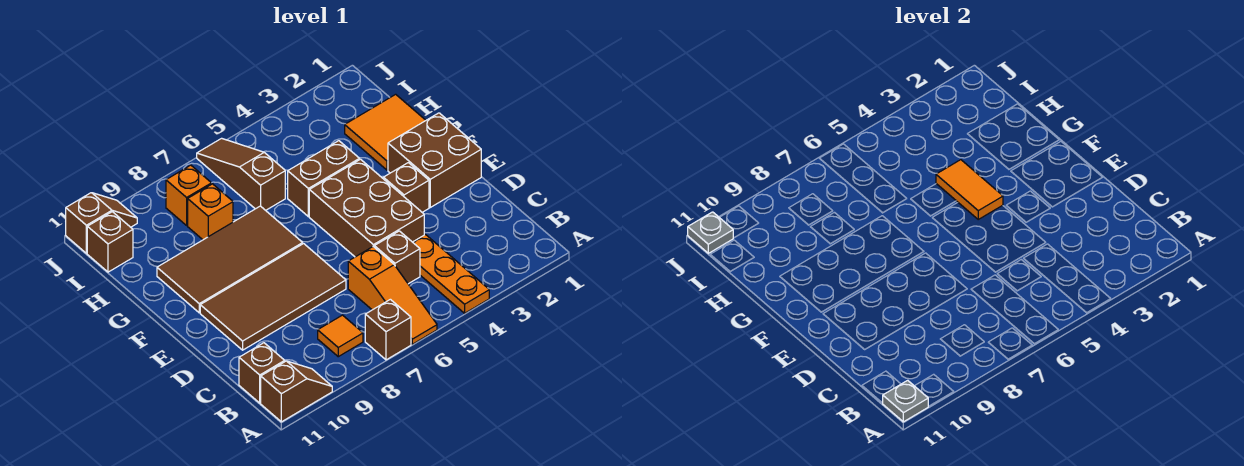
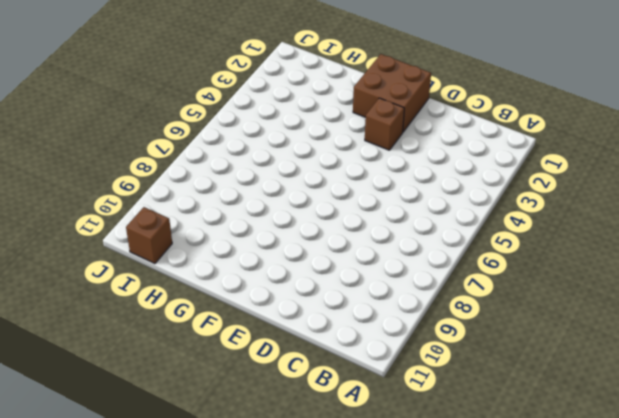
none -> orange plate A4:C4 level 1
none -> orange slope A6:C6 level 1 top C
none -> brown brick A7 level 1

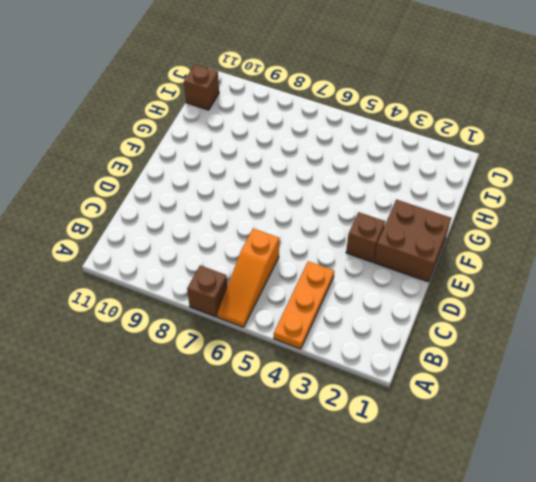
none -> brown slope A10:A11 level 1 top 11
none -> orange tile B8 level 1
none -> brown brick B11 level 1

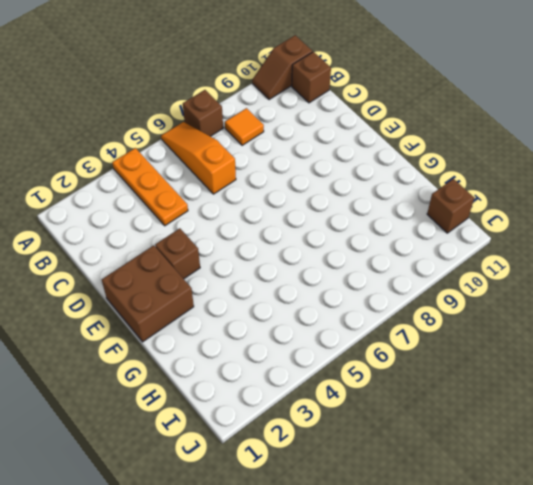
none -> brown brick C5 level 1
none -> brown brick D4:F5 level 1
none -> brown tile D7:E10 level 1

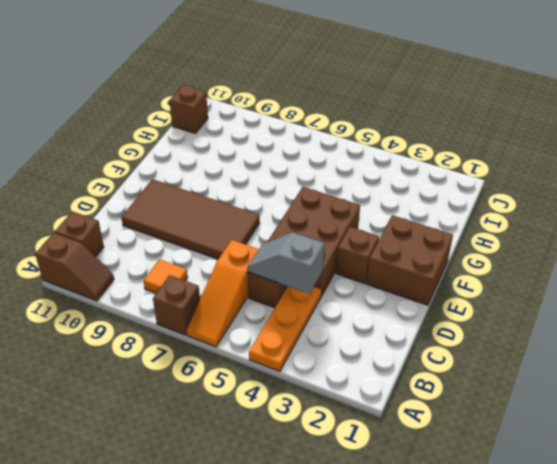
grey slope C4:C5 level 2 top 4 -> none
none -> brown tile F7:G10 level 1
none -> orange tile G1:H2 level 1
none -> brown brick G4:G5 level 1

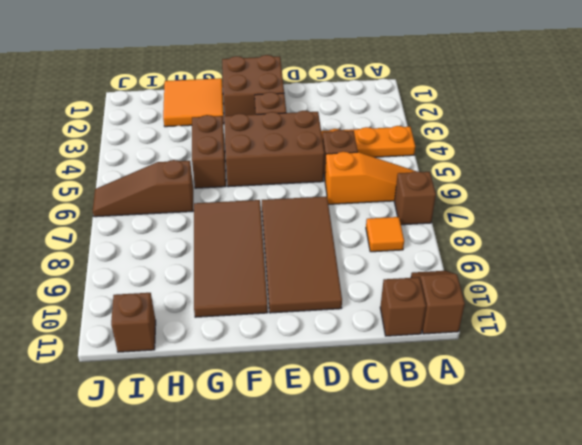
none -> orange brick H8 level 1
none -> orange brick I8 level 1
none -> brown slope J10:J11 level 1 top 11

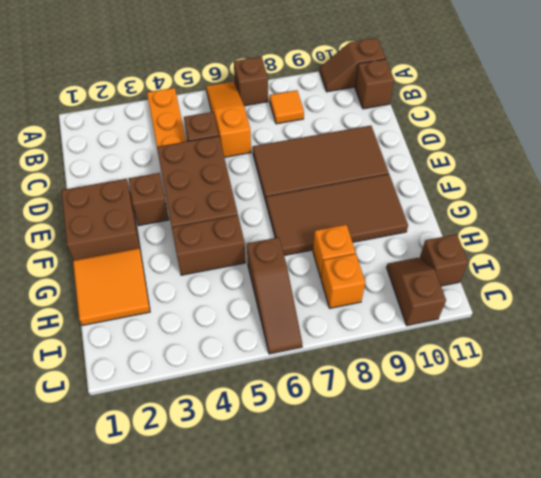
brown slope I10:J10 level 1 top J -> brown slope J10:J11 level 1 top 11
none -> grey plate A11 level 2
none -> orange tile F4:G4 level 2
none -> grey plate J11 level 2

